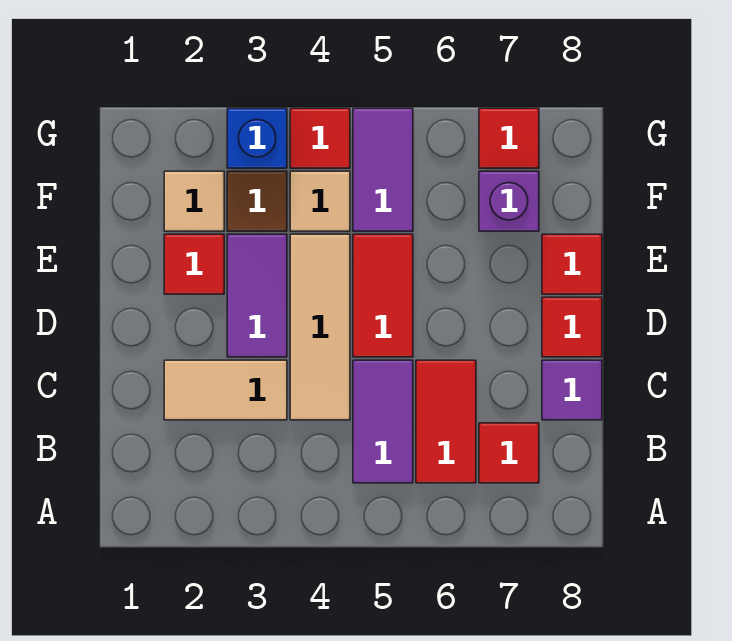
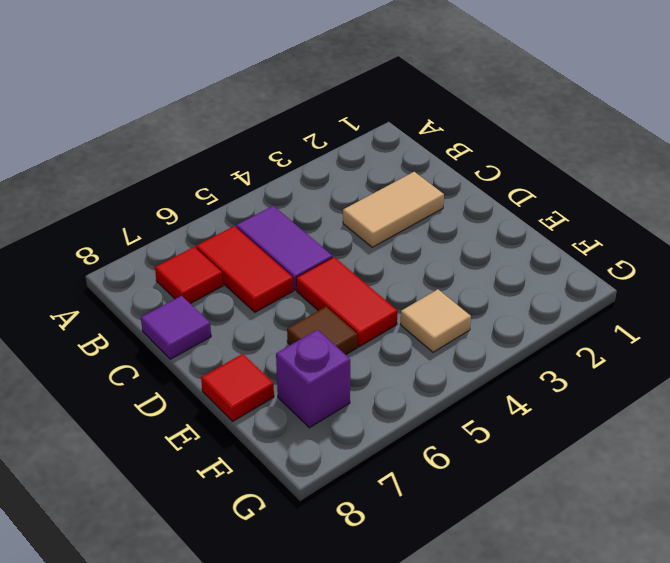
brown tile E6 level 1 -> brown tile F3 level 1
none -> tan tile C4:E4 level 1
none -> purple tile D3:E3 level 1
none -> red tile D8 level 1

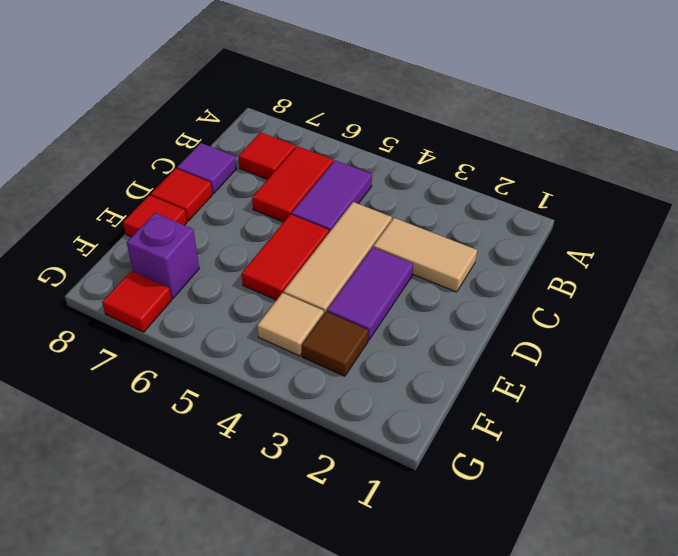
none -> red tile E2 level 1
none -> tan tile F2 level 1
none -> purple tile F5:G5 level 1

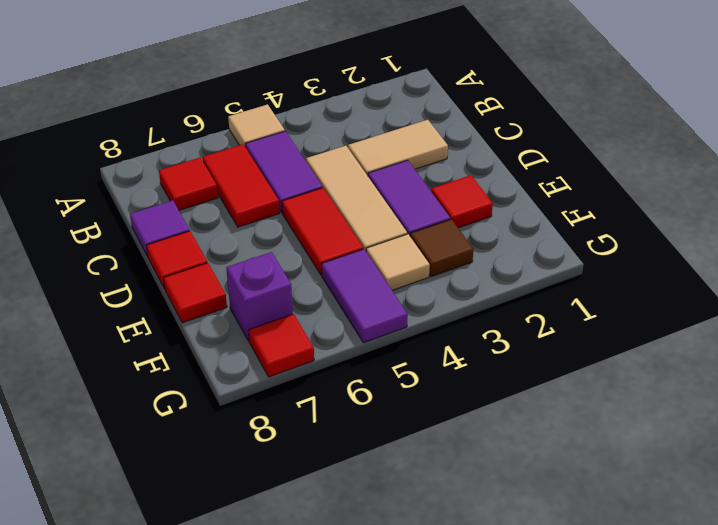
tan tile A5 level 1 -> tan tile F2 level 1
none -> blue brick G3 level 1
none -> red tile G4 level 1

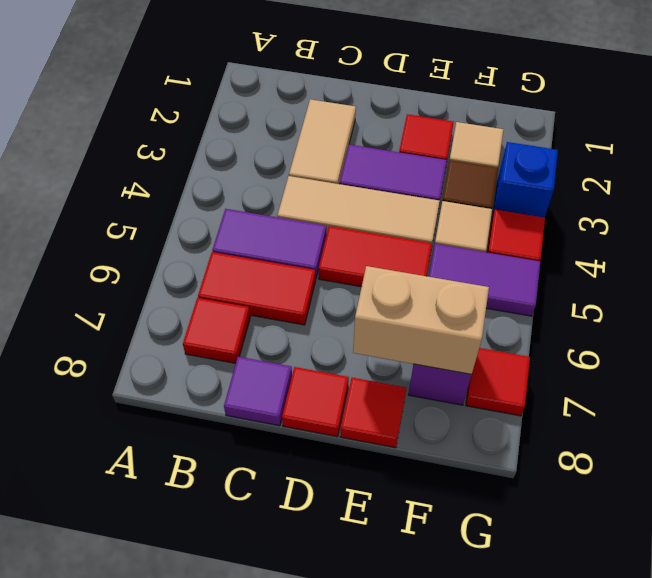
tan brick E7:F7 level 2 -> none

